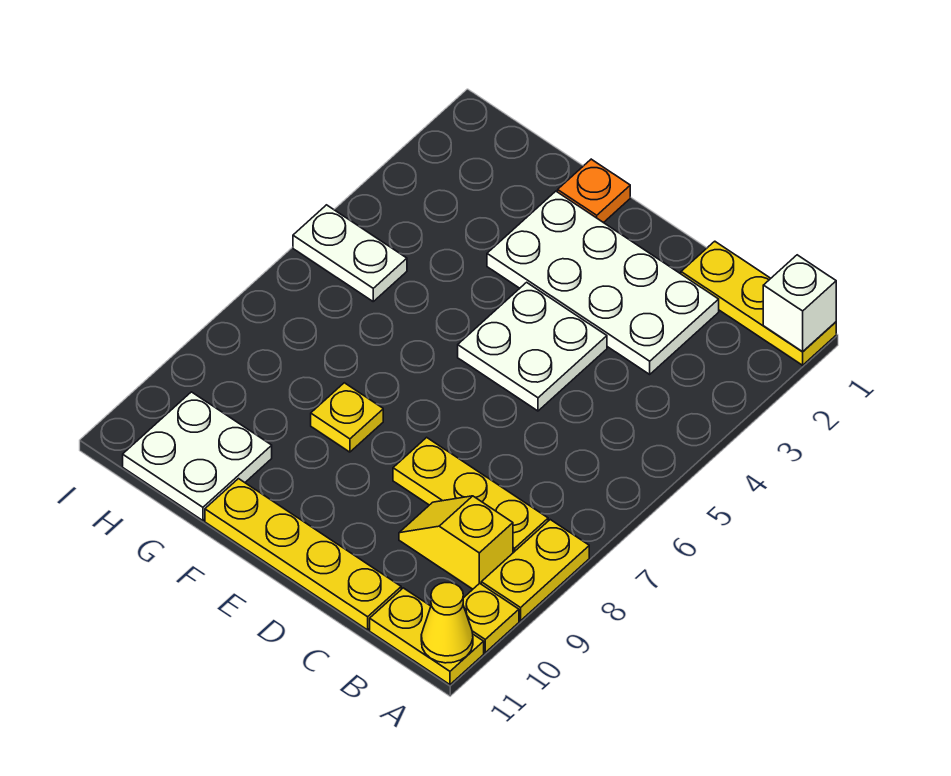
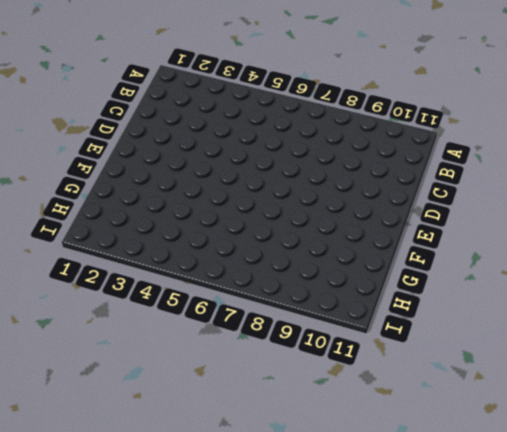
none -> yellow plate A1:C1 level 1
none -> yellow plate A8:A9 level 1
none -> yellow plate A10 level 1

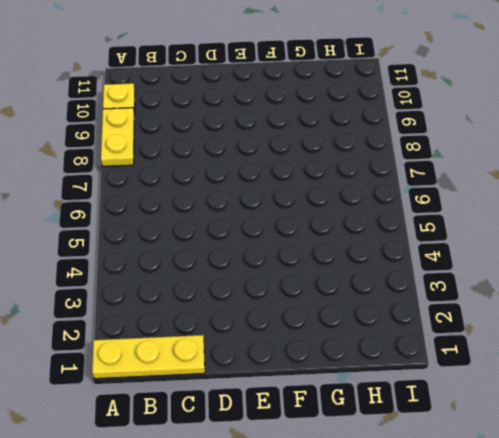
none -> yellow plate A11:B11 level 1
none -> yellow plate B8:D8 level 1
none -> yellow slope B9:C9 level 1 top B

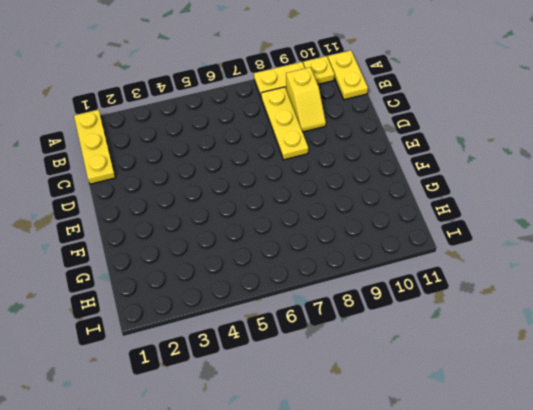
none -> white plate C2:F3 level 1
none -> yellow plate C11:F11 level 1
none -> white plate D4:E5 level 1

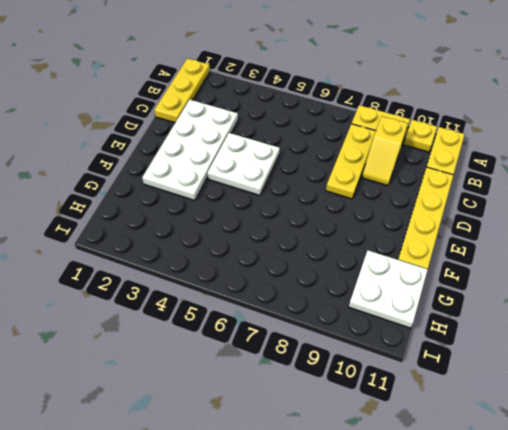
none -> orange plate F1 level 1
none -> yellow plate F8 level 1
none -> white plate H5:I5 level 1

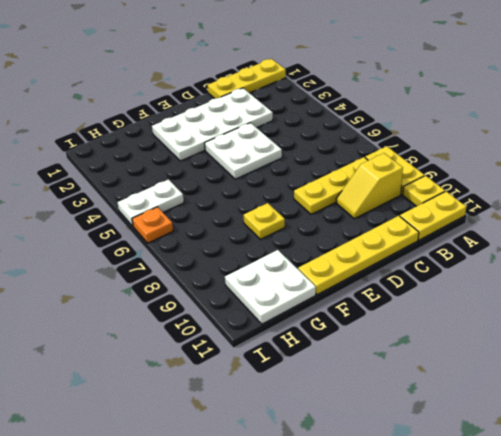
orange plate I6 level 1 -> orange plate F1 level 1
none -> white brick A1 level 2
none -> yellow cone A11 level 2

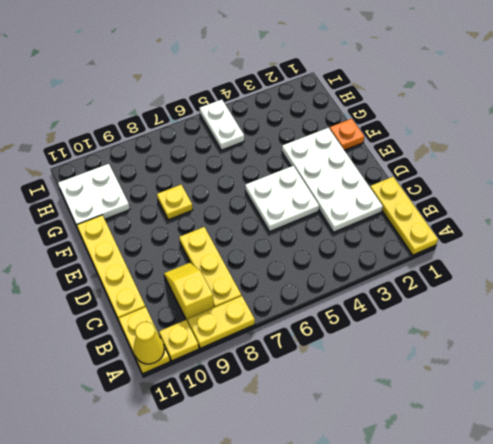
none -> white brick A1 level 2

